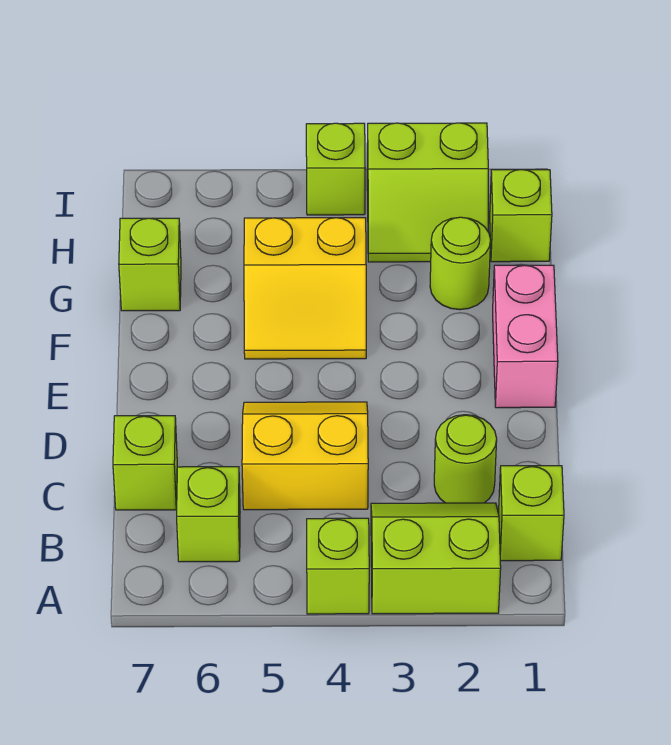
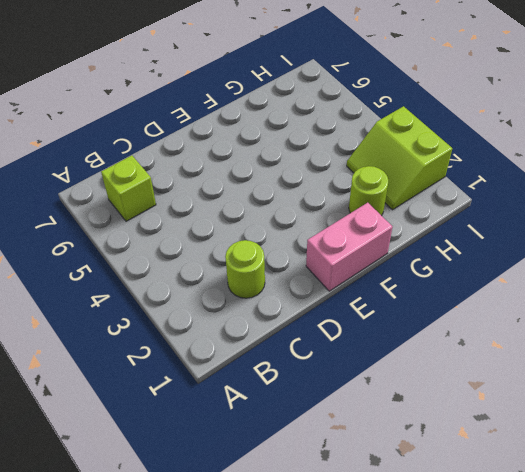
none -> lime slope A2:B3 level 1 top A
none -> lime brick A4 level 1
none -> lime brick B1 level 1

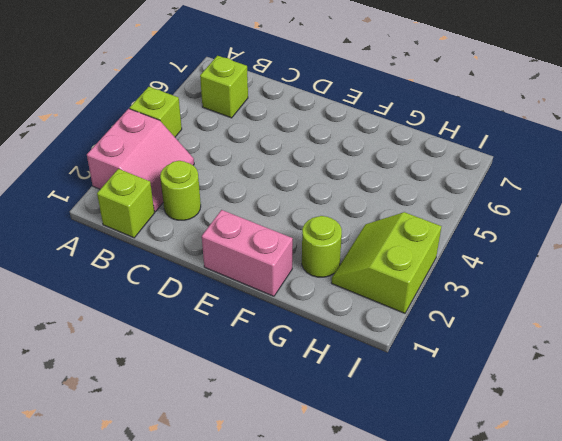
pink slope A2:B3 level 1 top A -> lime slope A2:B3 level 1 top A
none -> yellow slope C4:D5 level 1 top C
none -> lime brick C7 level 1
none -> yellow slope F4:G5 level 1 top G

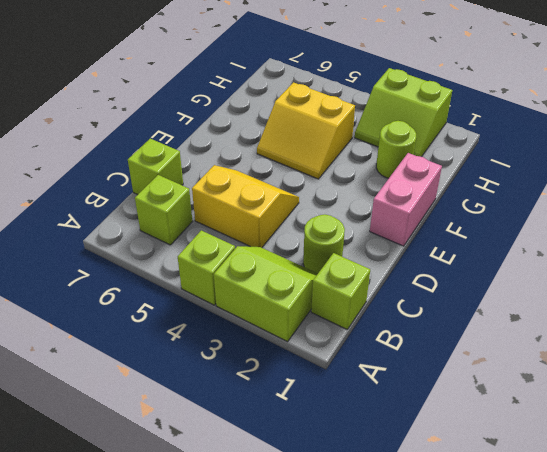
none -> lime brick G7 level 1
none -> lime brick H1 level 1
none -> lime brick I4 level 1

